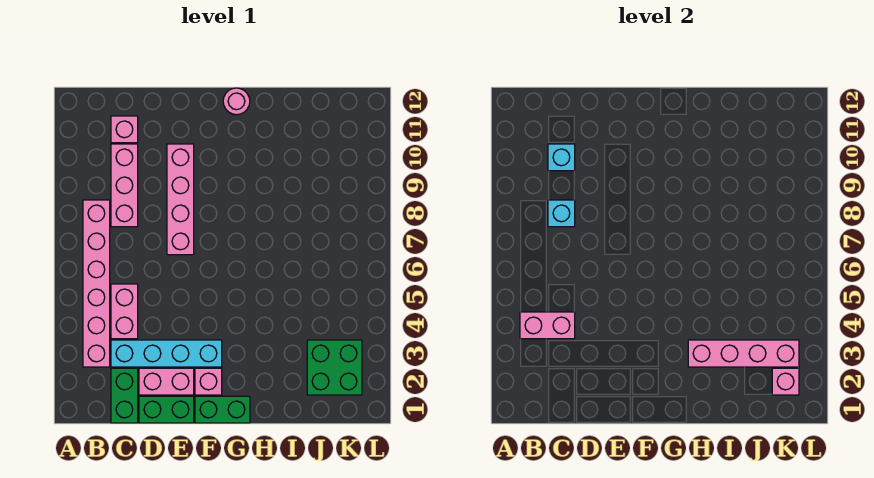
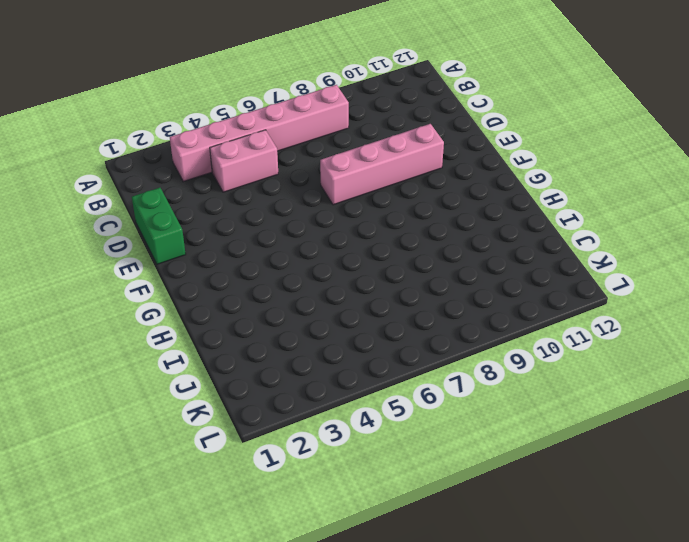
none -> green brick C1:C2 level 1
none -> cyan brick C3:F3 level 1
none -> pink brick C8:C10 level 1

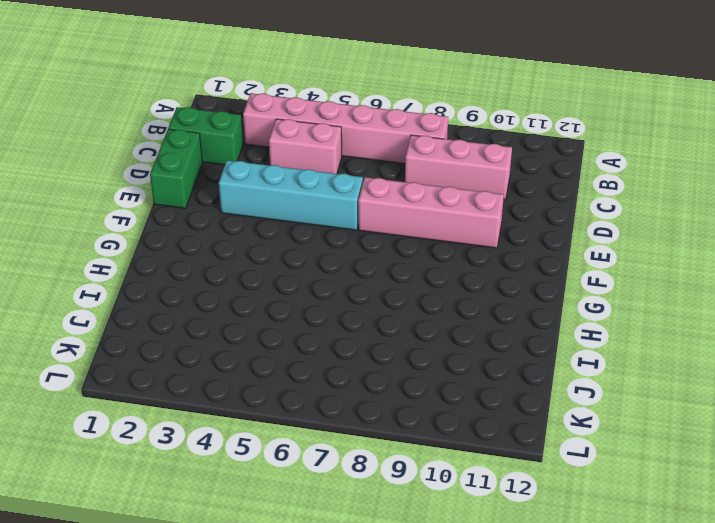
cyan brick E3:E6 level 1 -> cyan brick C3:F3 level 1
none -> pink brick C11 level 1
none -> pink brick D2:E2 level 1
none -> green brick F1:G1 level 1

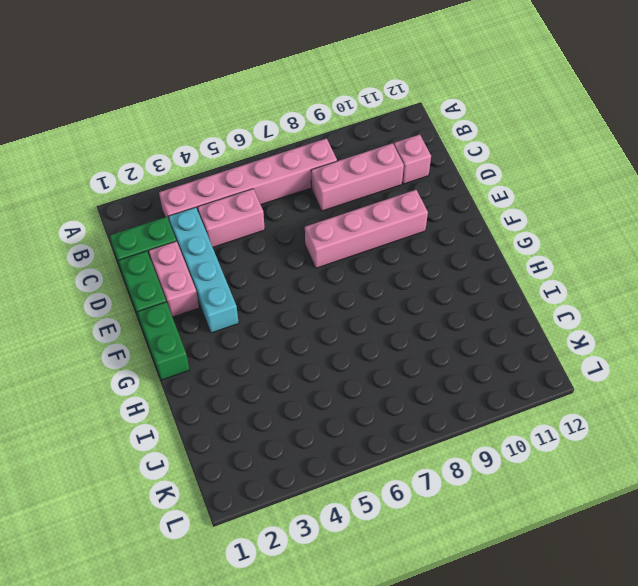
none -> pink brick F2 level 1
none -> pink round brick G12 level 1
none -> green brick J2:K3 level 1

